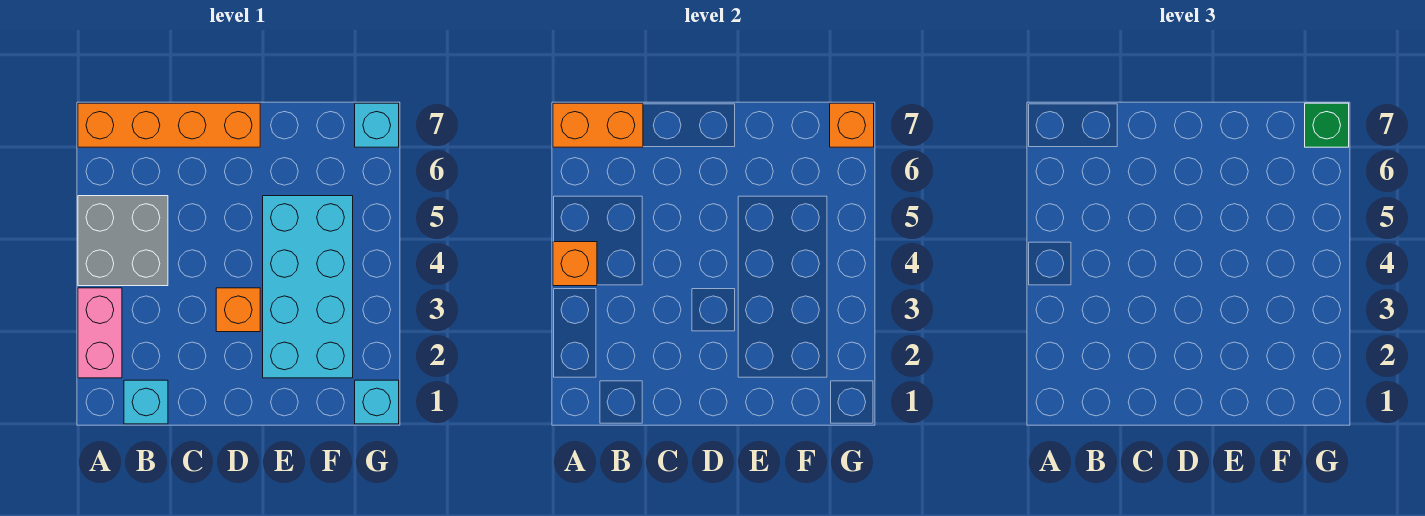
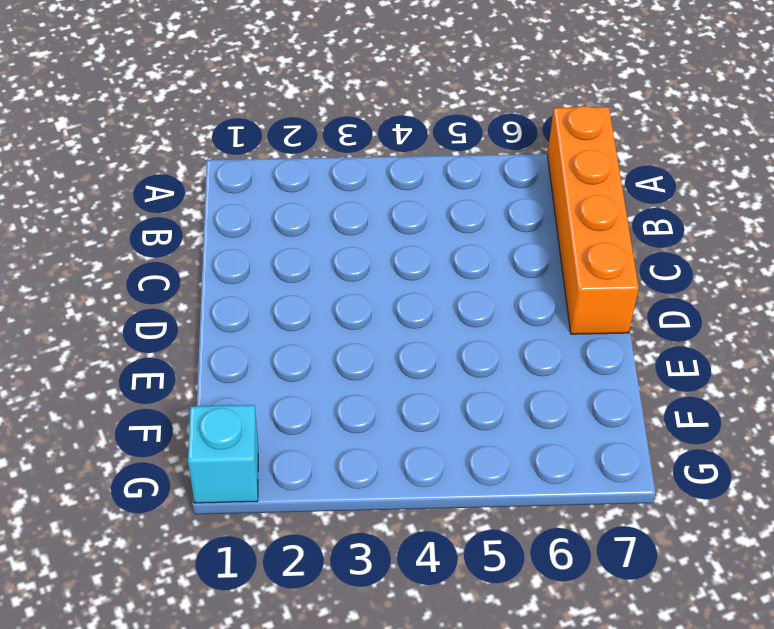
none -> pink brick A2:A3 level 1
none -> grey brick A4:B5 level 1
none -> cyan brick B1 level 1

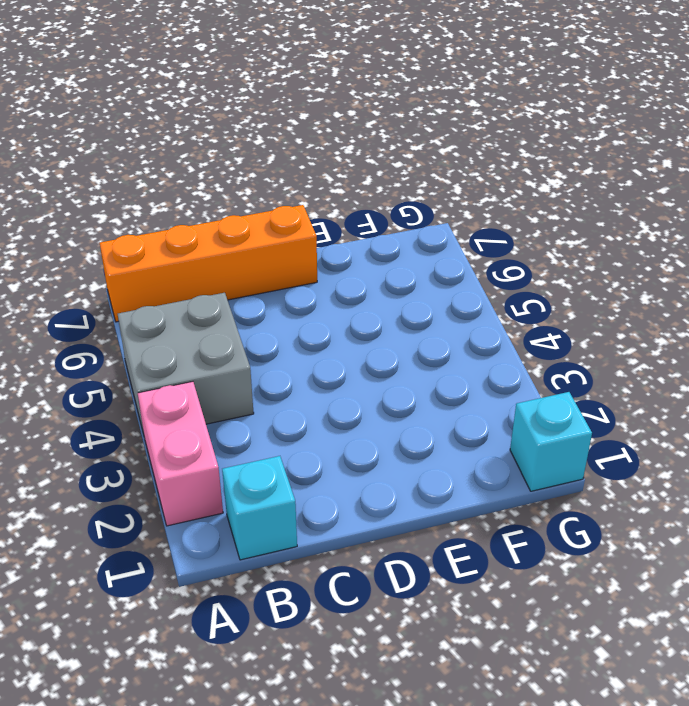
none -> orange brick D3 level 1
none -> cyan brick E2:F5 level 1
none -> cyan brick G7 level 1

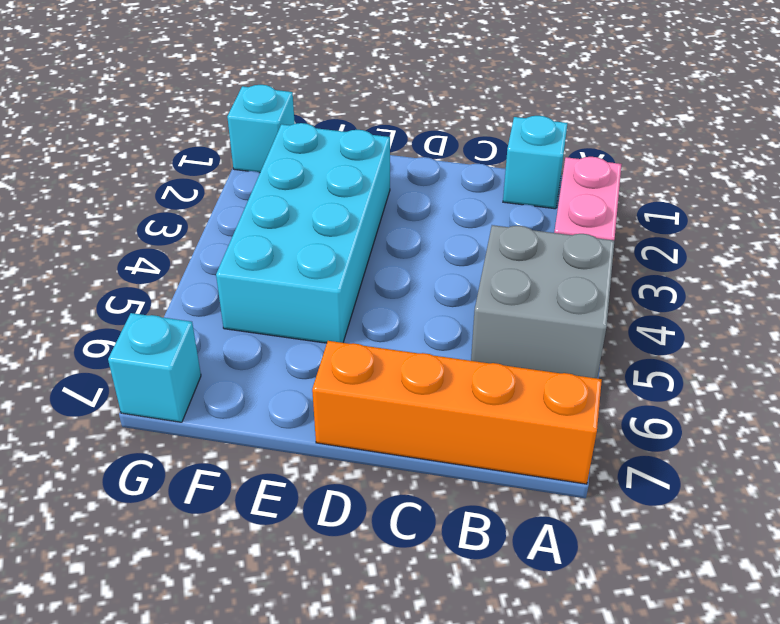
none -> orange brick D3 level 1
none -> orange brick A4 level 2
none -> orange brick A7:B7 level 2

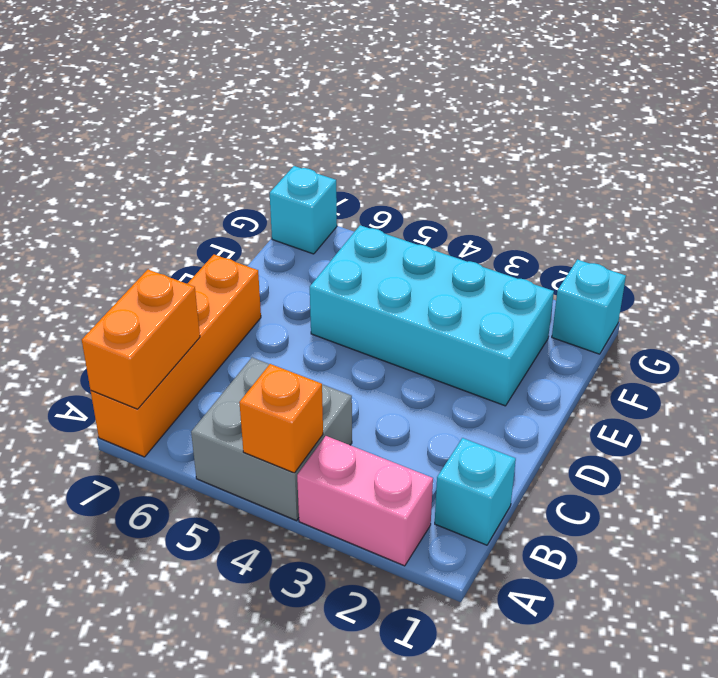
none -> orange brick D3 level 1
none -> orange brick G7 level 2
none -> green brick G7 level 3

